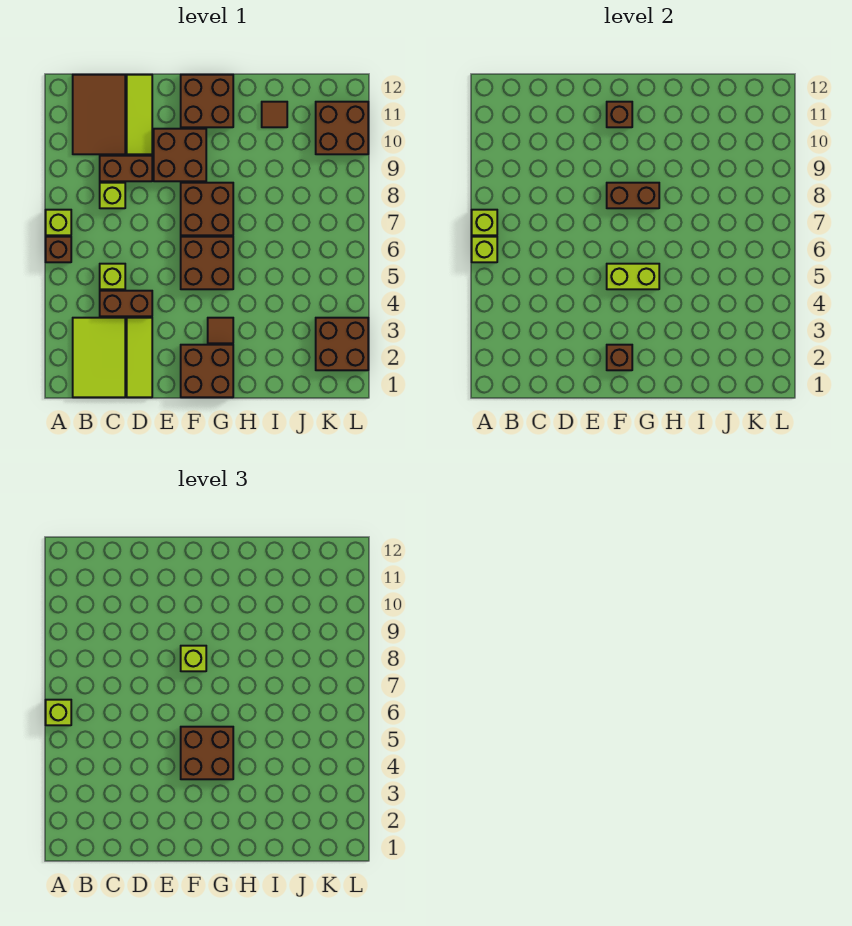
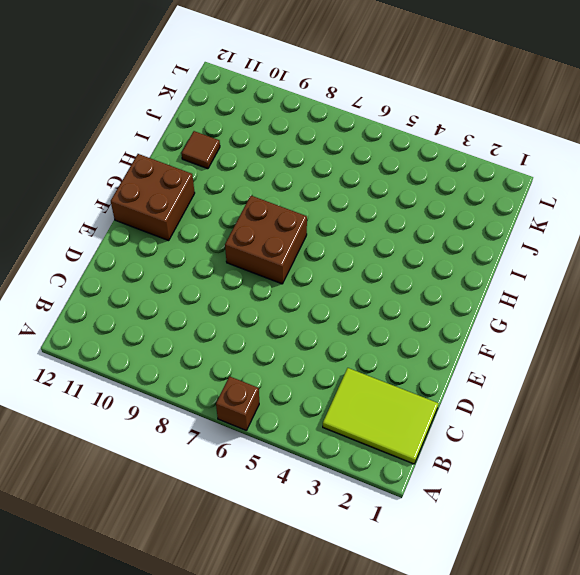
none -> lime brick A7 level 1
none -> brown tile B10:C12 level 1
none -> brown brick C4:D4 level 1

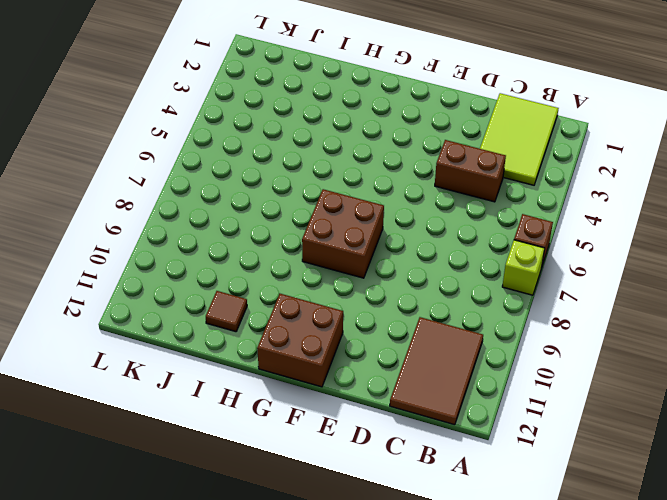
none -> lime brick C5 level 1
none -> lime brick C8 level 1
none -> brown brick C9:D9 level 1

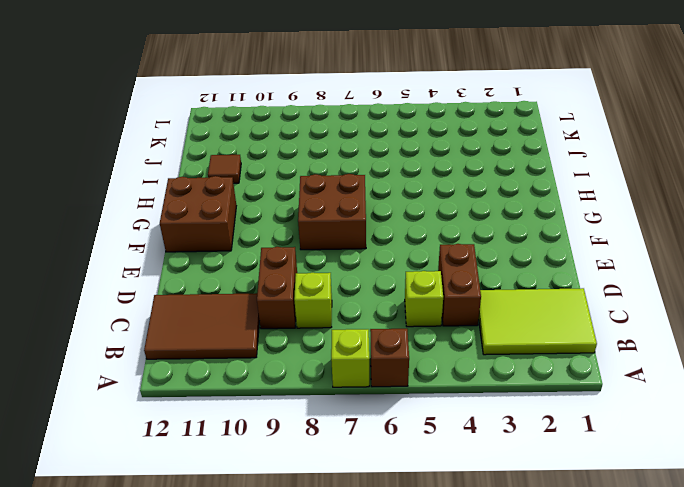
none -> lime tile D1:D3 level 1
none -> lime tile D10:D12 level 1
none -> brown brick E9:F10 level 1

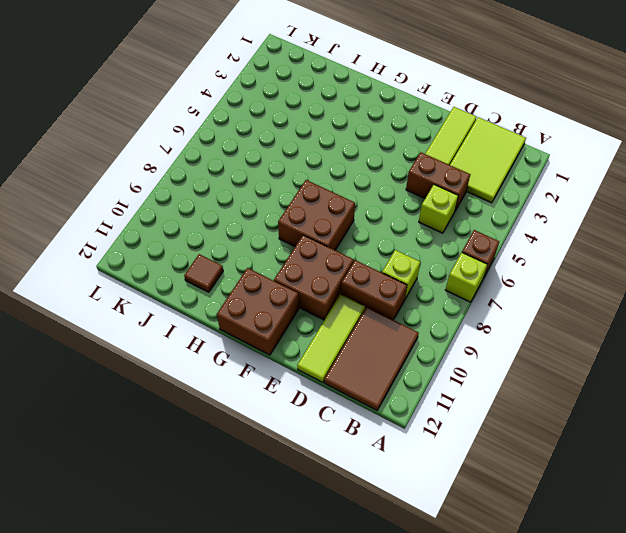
none -> brown brick F1:G2 level 1
none -> brown brick F5:G6 level 1
none -> brown tile G3 level 1

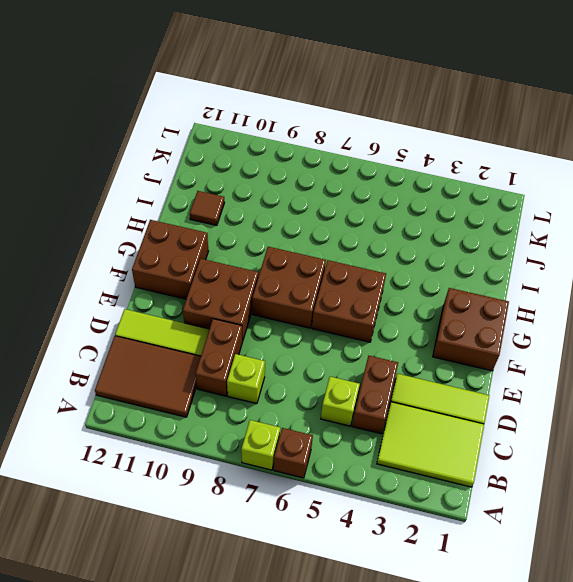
none -> brown tile G3 level 1
none -> brown brick K2:L3 level 1
none -> brown brick K10:L11 level 1

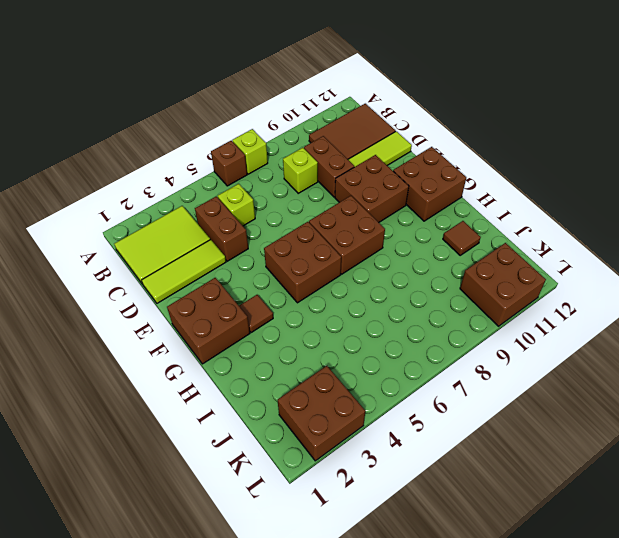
none -> lime brick A6 level 2
none -> lime brick A7 level 2
none -> brown brick F2 level 2

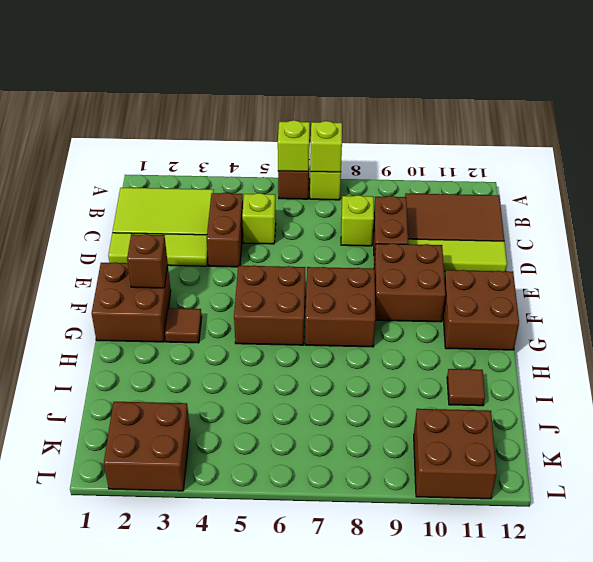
none -> lime brick F5:G5 level 2
none -> brown brick F8:G8 level 2
none -> brown brick F11 level 2

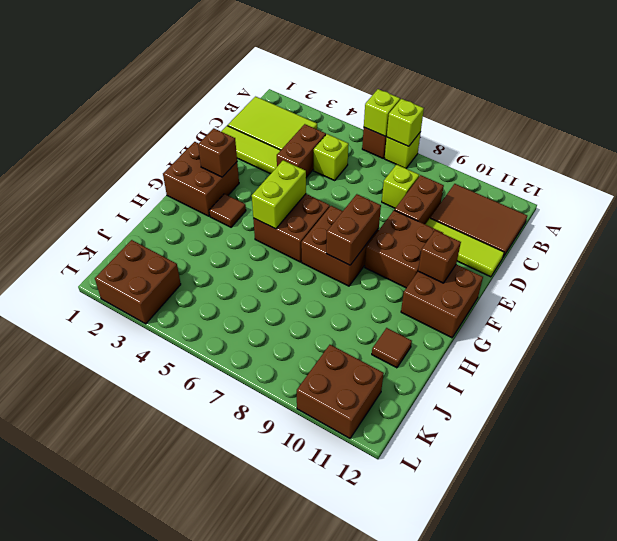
none -> lime brick A6 level 3
none -> brown brick F4:G5 level 3
none -> lime brick F8 level 3

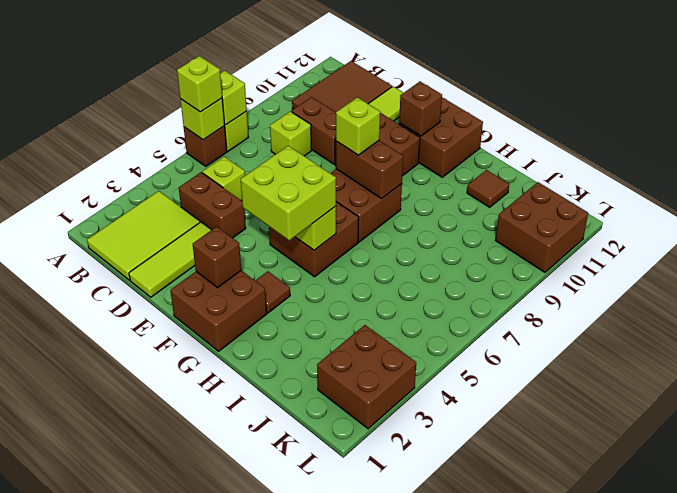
lime brick F4:G5 level 3 -> brown brick F4:G5 level 3

